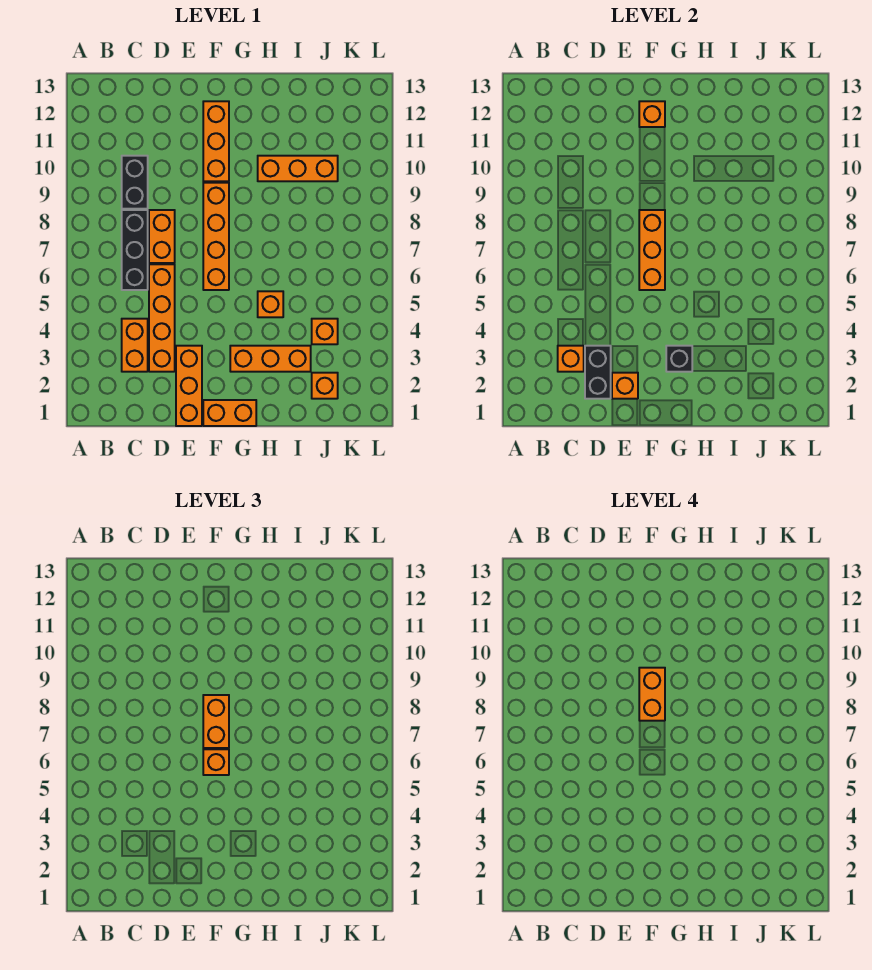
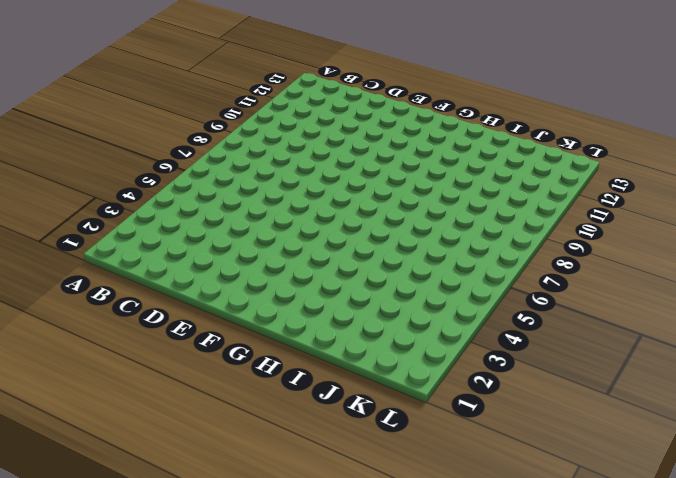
none -> orange brick C3:C4 level 1
none -> black brick C6:C8 level 1
none -> black brick C9:C10 level 1

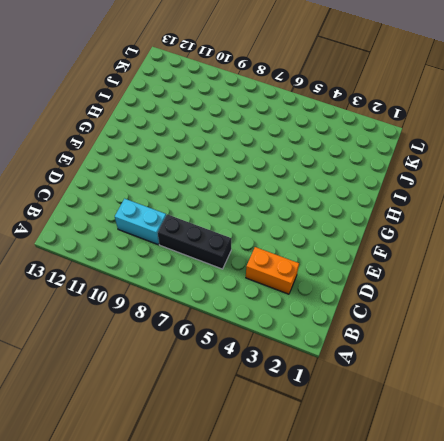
cyan brick C9:C10 level 1 -> black brick C9:C10 level 1
none -> orange brick D3:D6 level 1
none -> orange brick D7:D8 level 1
none -> orange brick E1:E3 level 1

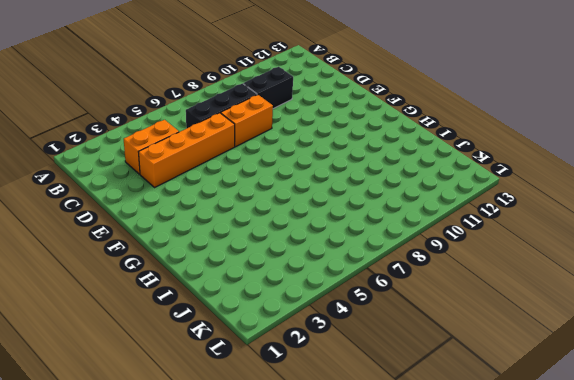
none -> orange brick E1:E3 level 1
none -> orange brick F1:G1 level 1
none -> orange brick F6:F9 level 1

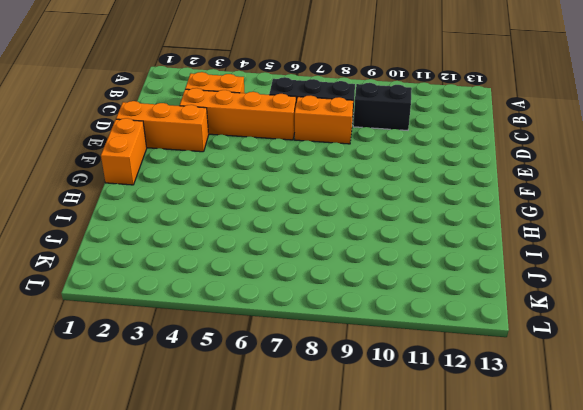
none -> orange brick F6:F9 level 1
none -> orange brick F10:F12 level 1
none -> orange brick G3:I3 level 1

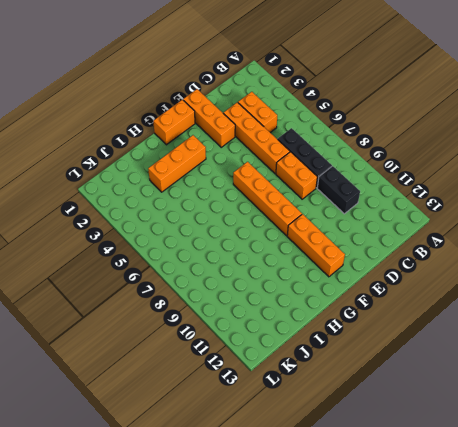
none -> orange brick H5 level 1
none -> orange brick H10:J10 level 1
none -> orange brick J2 level 1

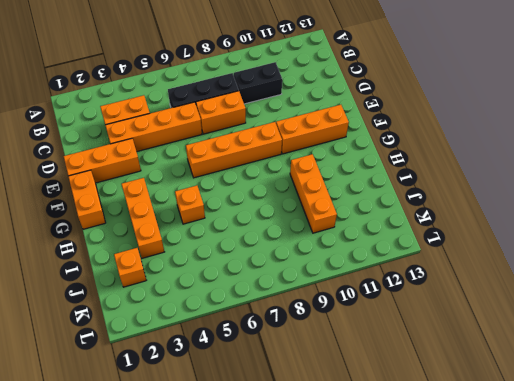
none -> orange brick J4 level 1
none -> orange brick C3 level 2
none -> black brick D2:D3 level 2

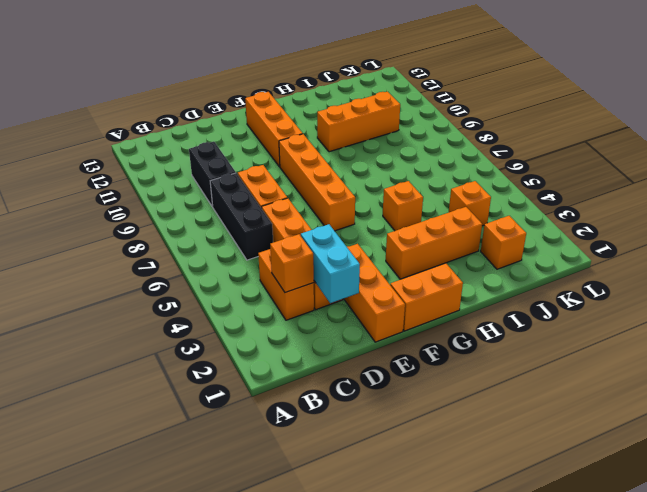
cyan brick D2:D3 level 2 -> black brick D2:D3 level 2
none -> orange brick E2 level 2
none -> orange brick F6:F8 level 2
none -> orange brick F12 level 2

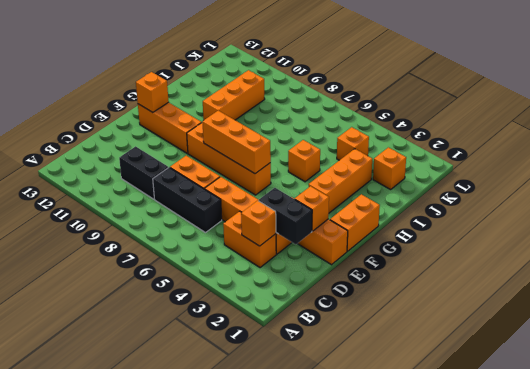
none -> black brick G3 level 2
none -> orange brick F6 level 3
none -> orange brick F7:F8 level 3

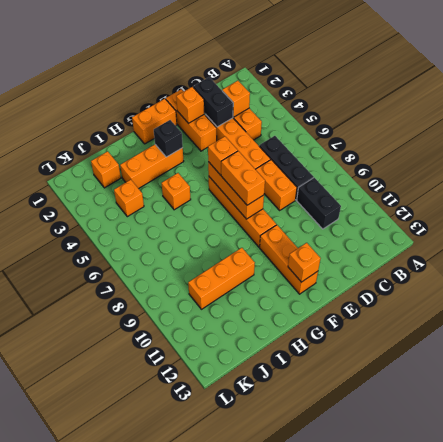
none -> orange brick F8:F9 level 4

